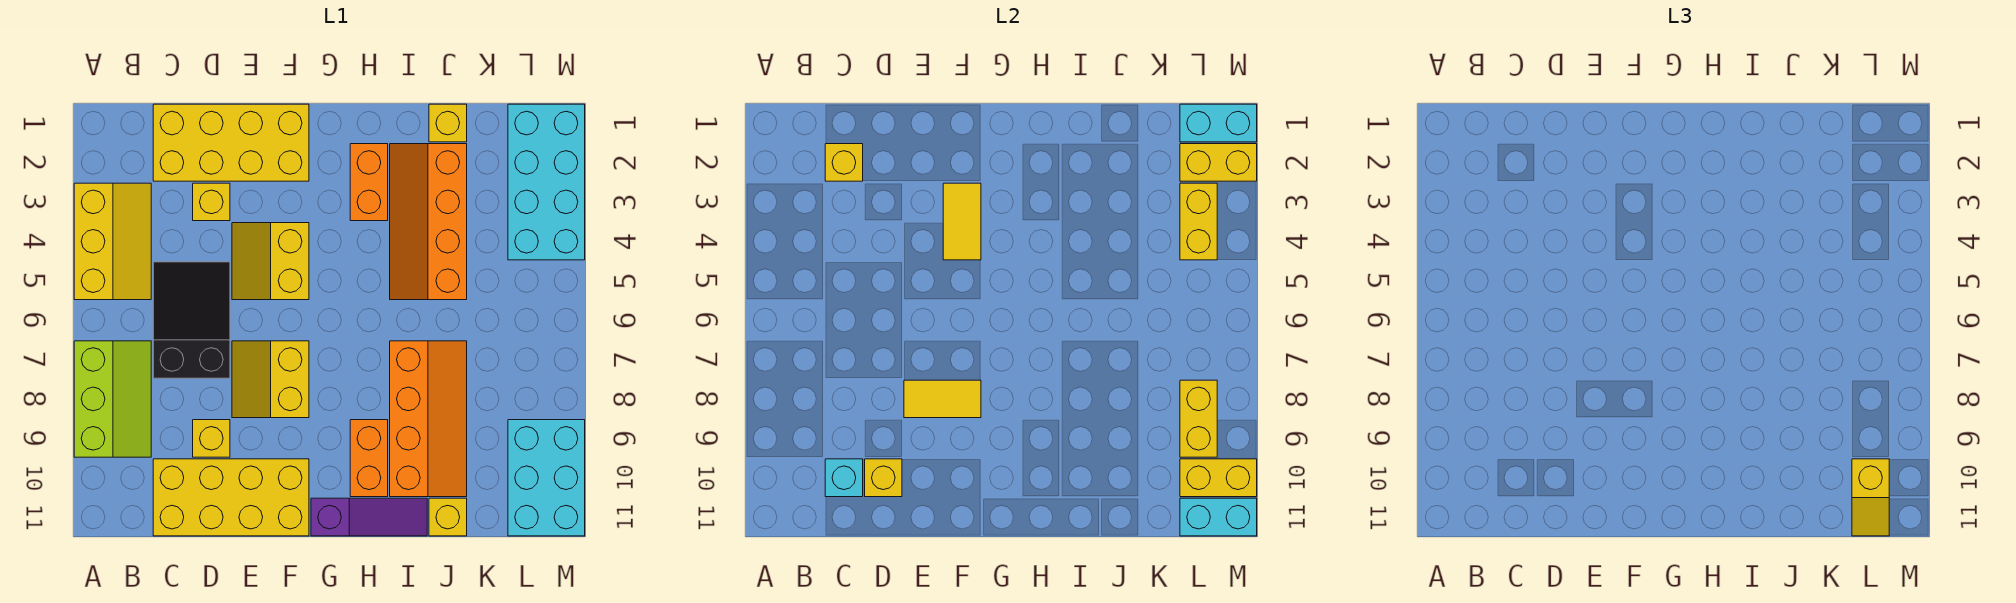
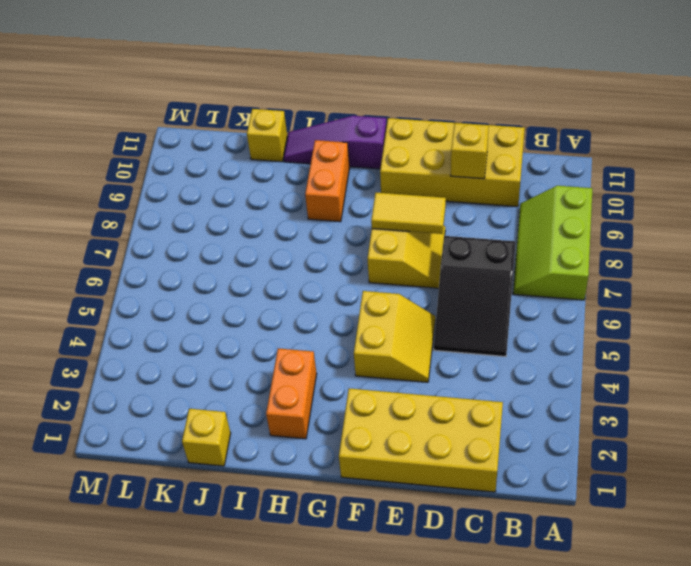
none -> yellow slope A3:B5 level 1 top A
none -> yellow brick D3 level 1
none -> yellow brick D9 level 1
none -> orange slope I2:J5 level 1 top J

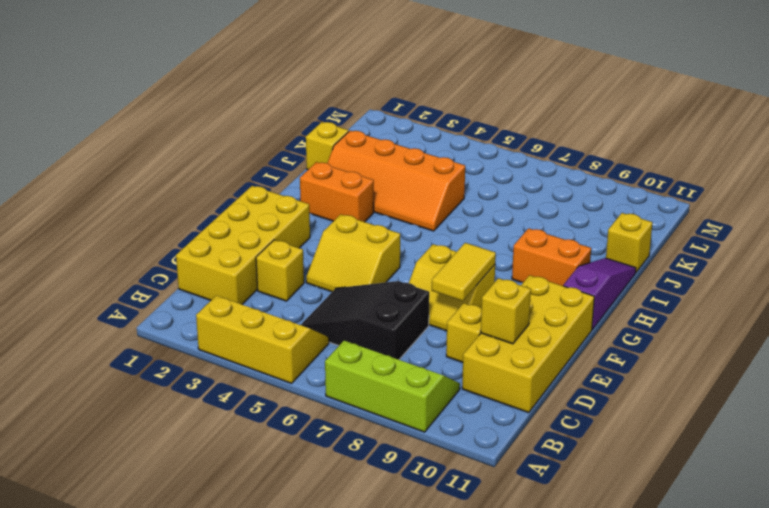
none -> orange slope I7:J10 level 1 top I
none -> cyan brick L1:M4 level 1
none -> cyan brick L9:M11 level 1
none -> yellow brick C2 level 2

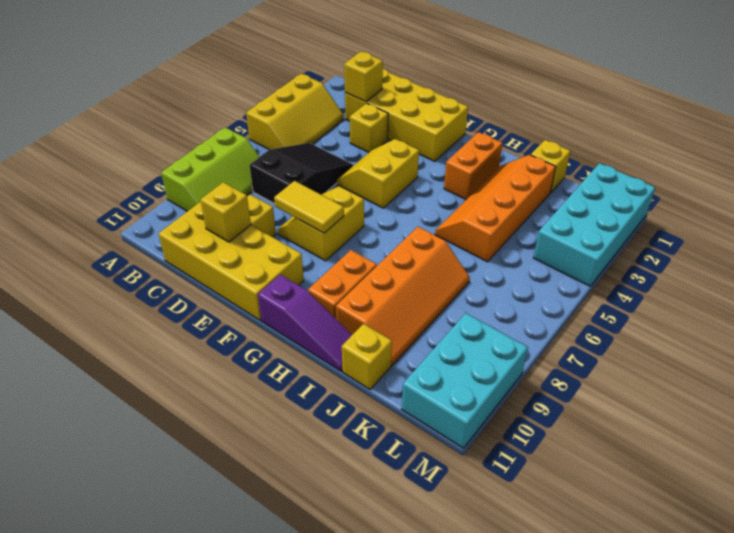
none -> cyan brick C10 level 2
none -> yellow tile F3:F4 level 2
none -> cyan brick L1:M1 level 2
none -> yellow brick L2:M2 level 2

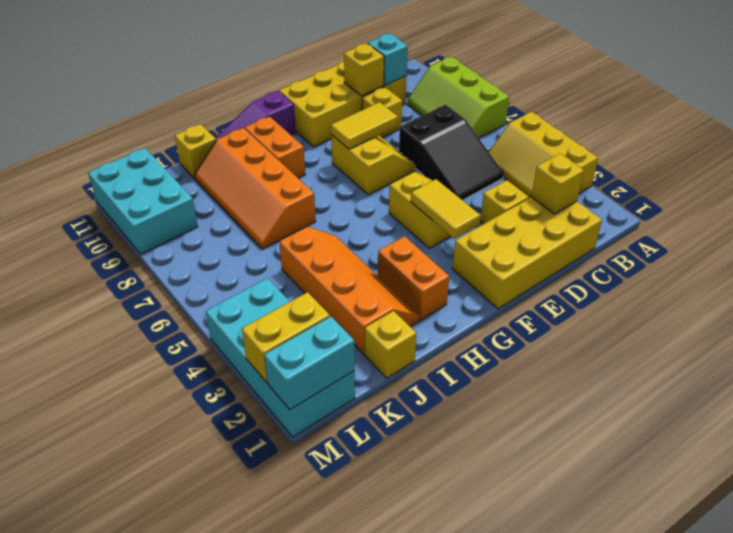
none -> yellow brick L3:L4 level 2
none -> yellow brick L8:L9 level 2
none -> yellow brick L10:M10 level 2
none -> cyan brick L11:M11 level 2

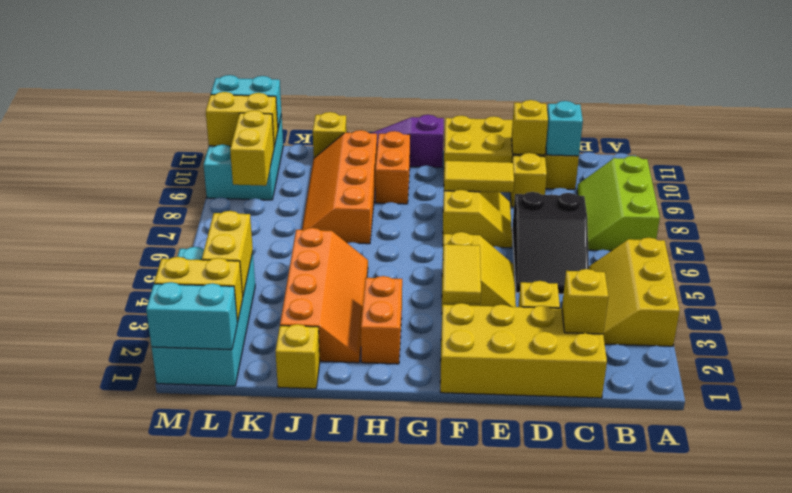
none -> yellow slope L10:L11 level 3 top 10

